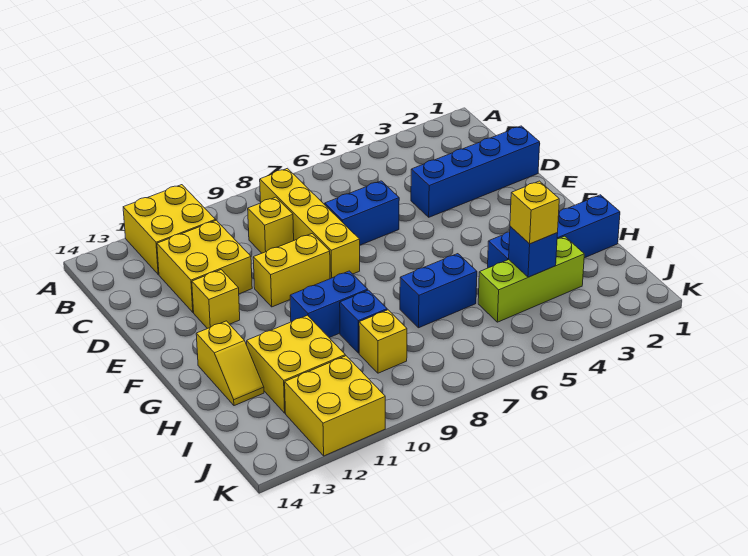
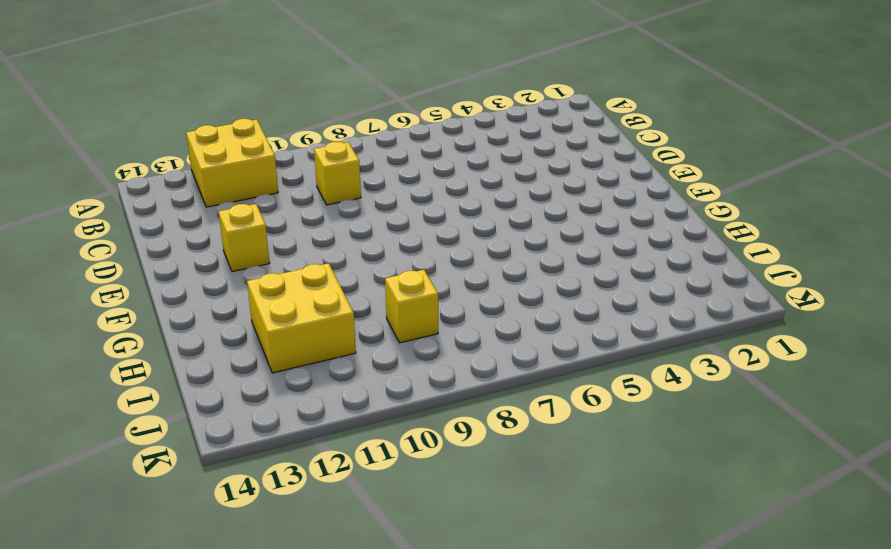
none -> yellow brick B8:E8 level 1
none -> yellow brick C11:D12 level 1
none -> blue brick D1:D4 level 1

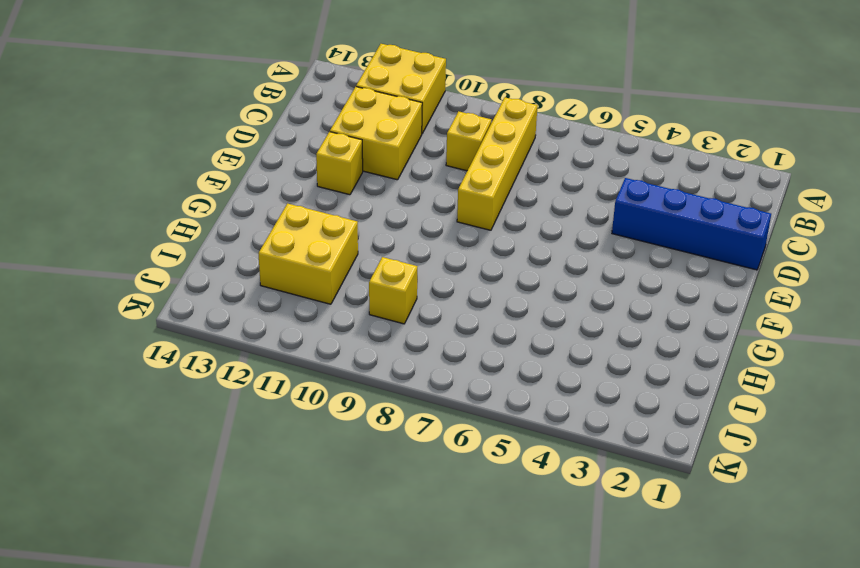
none -> blue brick D6:D7 level 1
none -> yellow brick E9:E10 level 1
none -> blue brick G9:G10 level 1

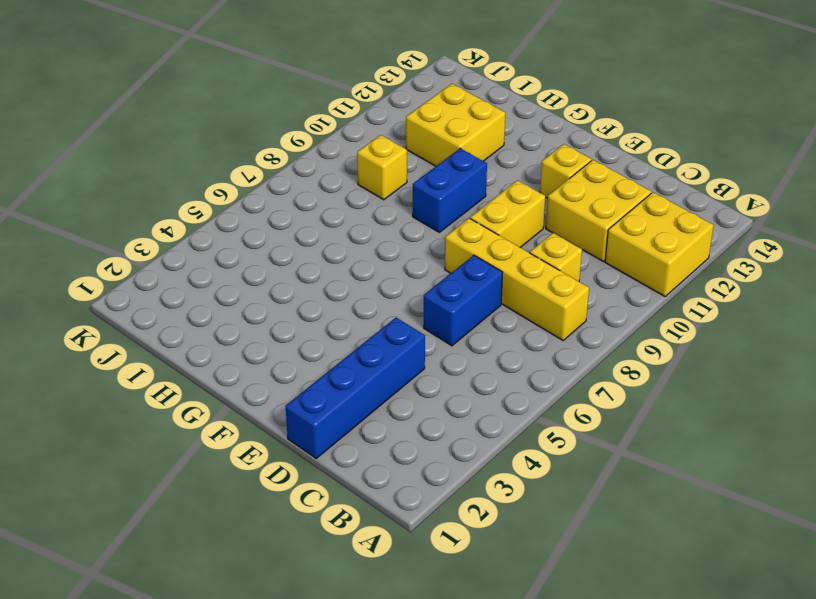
none -> yellow slope G13:H13 level 1 top G
none -> blue brick H1:H4 level 1
none -> blue brick H6:H7 level 1

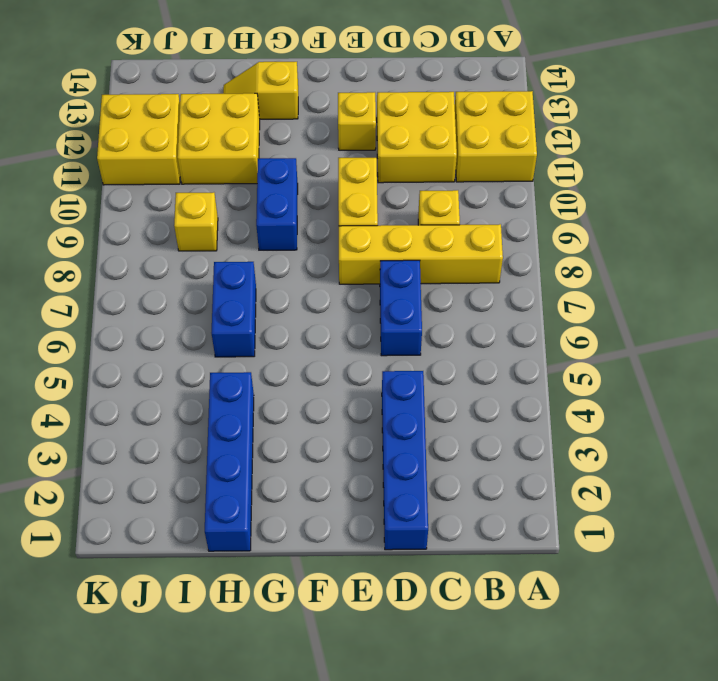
none -> blue brick H9 level 1
none -> lime brick I3:I5 level 1
none -> blue brick I4 level 2

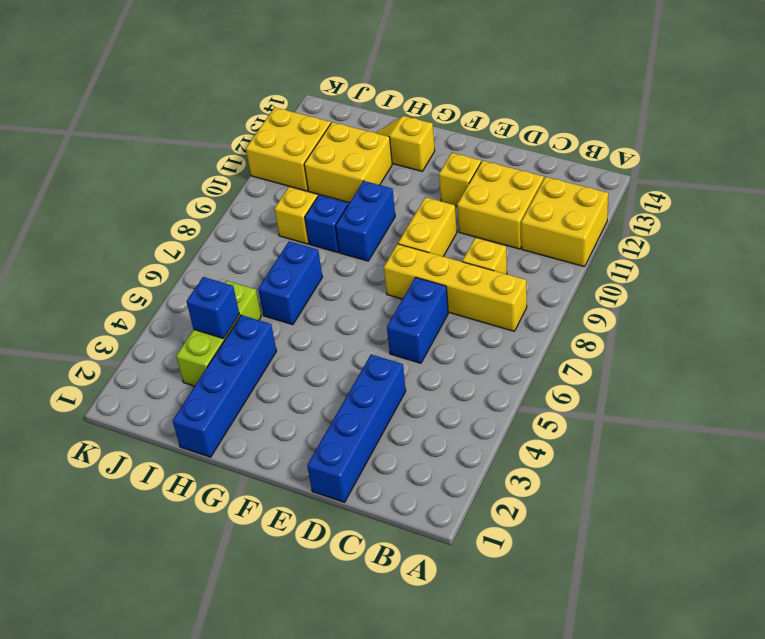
none -> yellow brick I4 level 3

